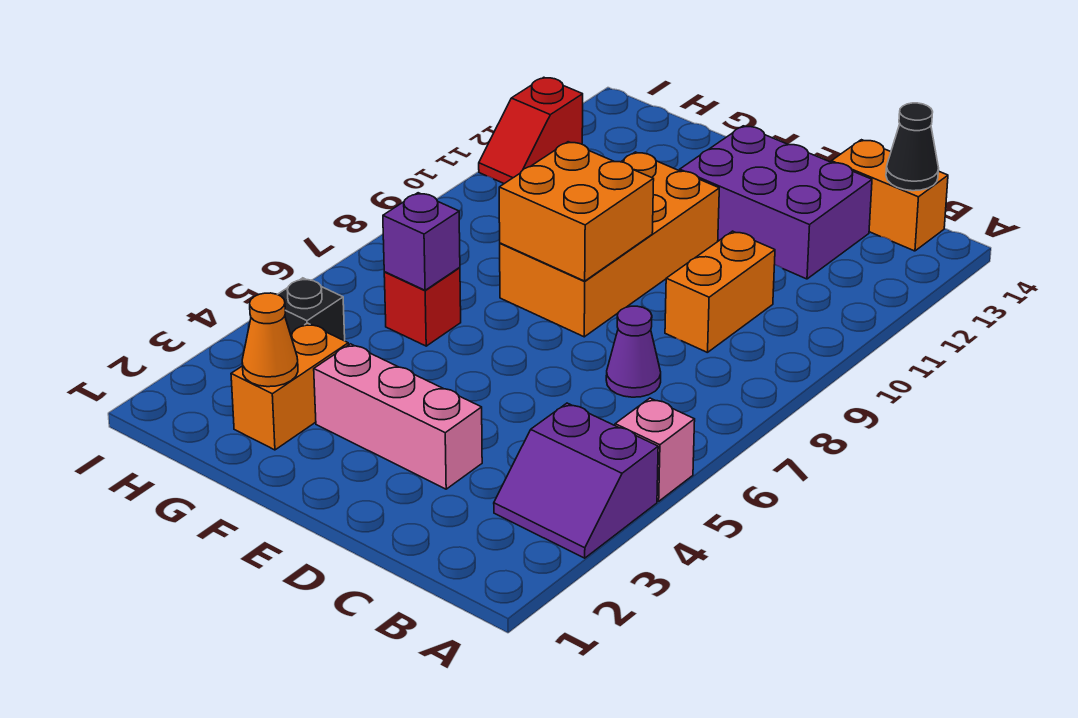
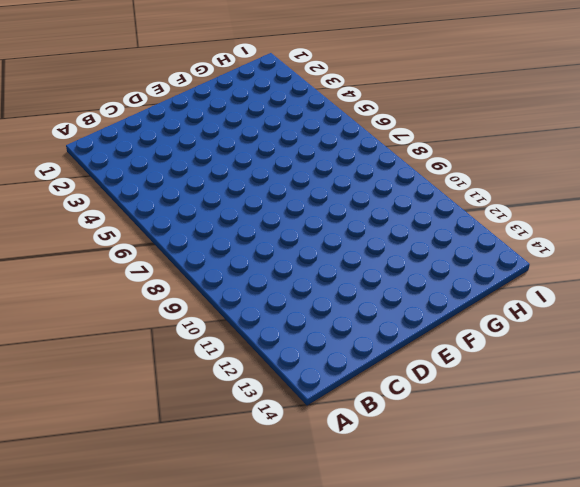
none -> purple slope A3:B4 level 1 top 4
none -> pink brick A5 level 1
none -> orange brick B14:C14 level 1

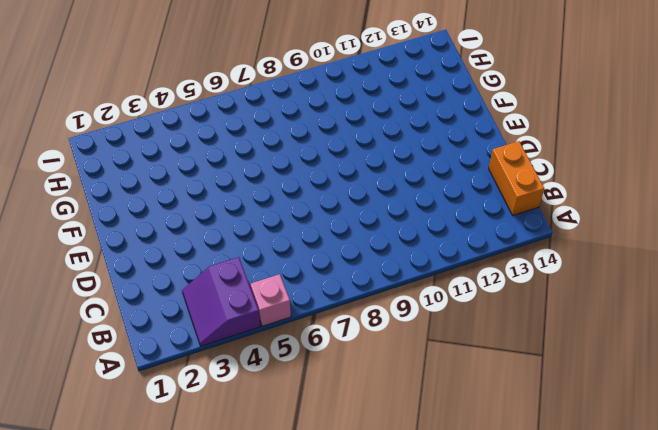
none -> purple cone C7 level 1
none -> orange brick C9:C10 level 1
none -> purple brick C12:E13 level 1

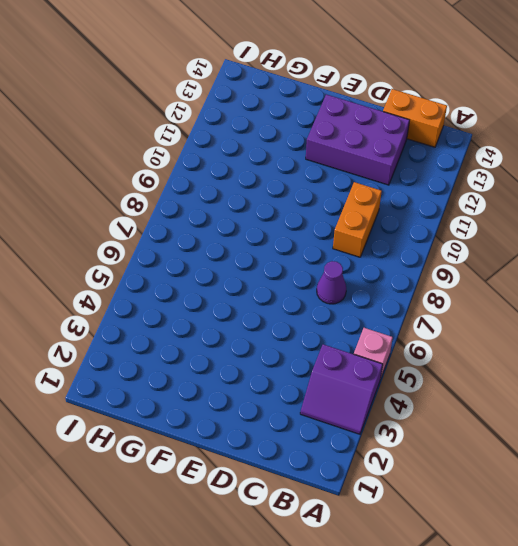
none -> pink brick D3:F3 level 1
none -> orange brick E8:F11 level 1
none -> orange brick G2:G3 level 1

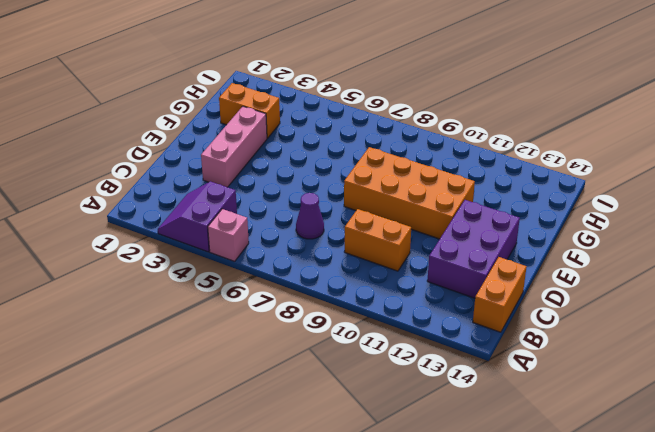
none -> red brick G6 level 1
none -> black brick H4 level 1
none -> red slope I11:I12 level 1 top 12

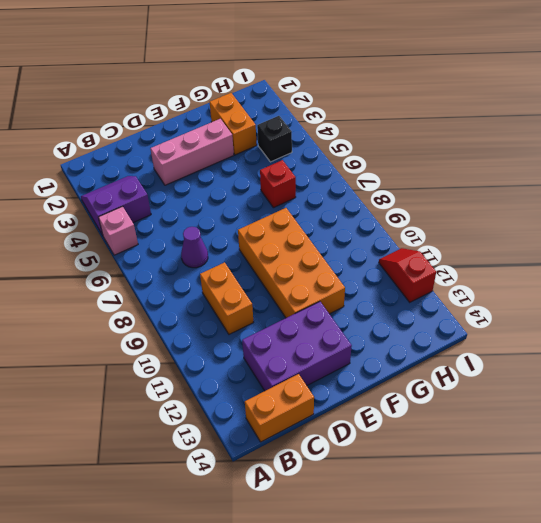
none -> black cone B14 level 2
none -> orange brick E8:F9 level 2
none -> orange cone G2 level 2

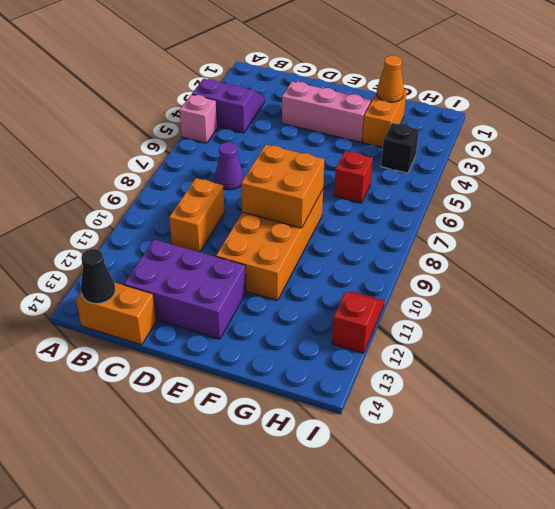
none -> purple brick G6 level 2

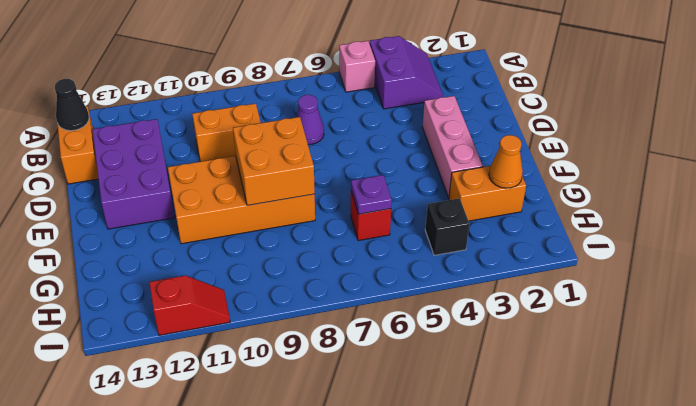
purple plate G6 level 2 -> purple brick G6 level 2

